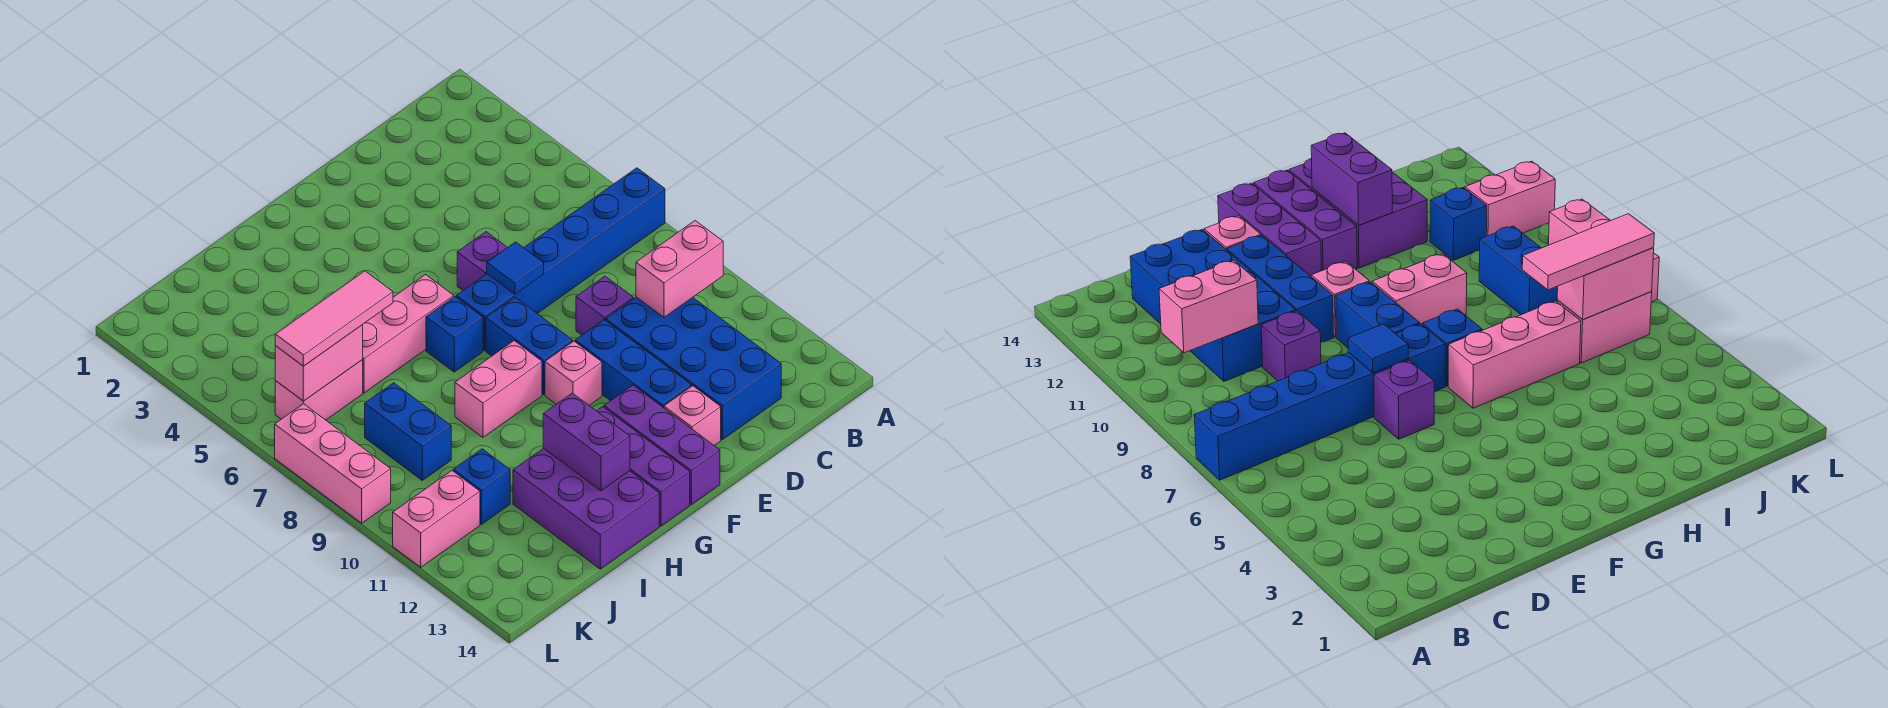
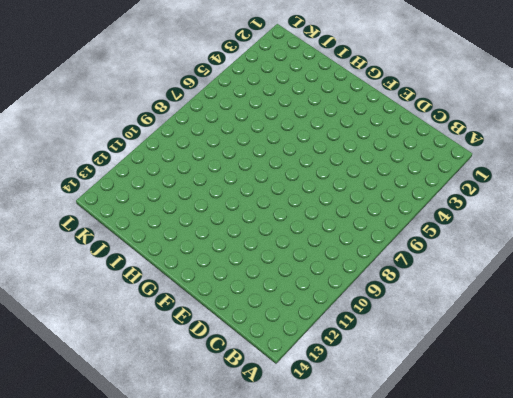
none -> blue brick A7:F7 level 1
none -> blue brick C10:D13 level 1
none -> purple brick D9 level 1

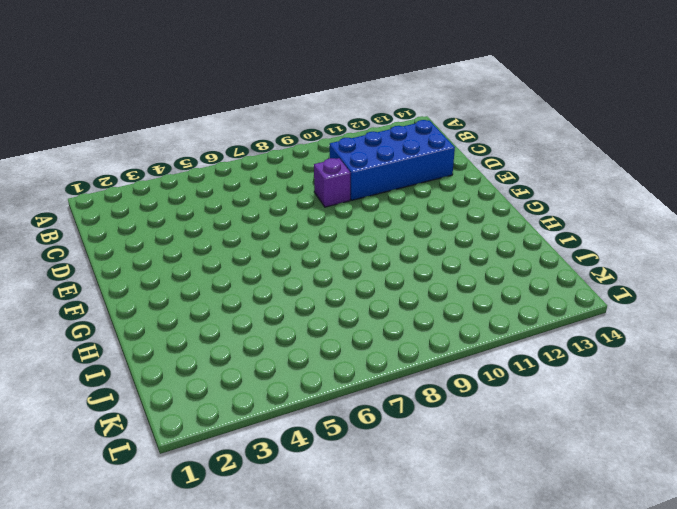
none -> blue brick A7:F7 level 1
none -> purple brick E6 level 1
none -> blue brick E10:E12 level 1

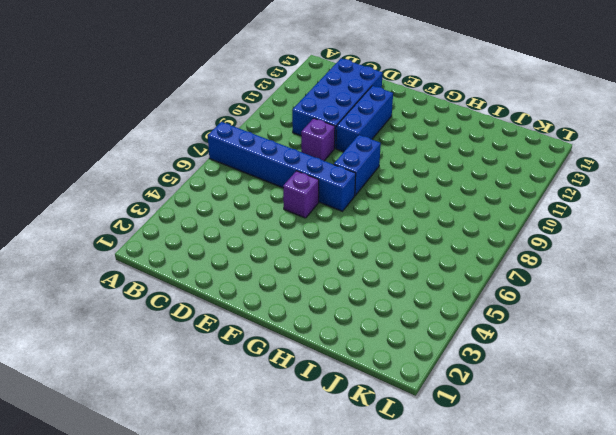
none -> pink brick E13 level 1
none -> pink brick F10 level 1
none -> purple brick F12:F14 level 1

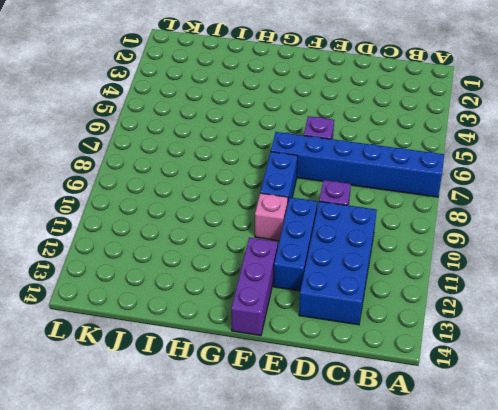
none -> pink brick E13 level 1
none -> pink brick G6:I6 level 1
none -> blue brick G7 level 1

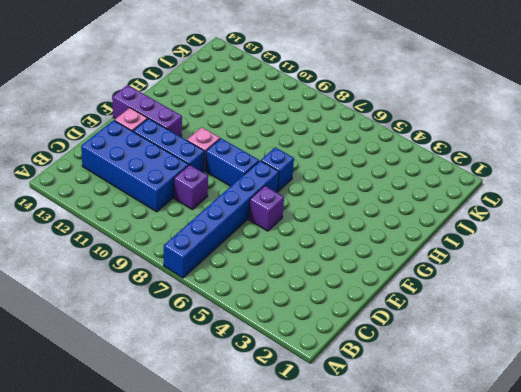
none -> pink brick G6:I6 level 1
none -> pink brick G9:H9 level 1
none -> purple brick G12:G14 level 1

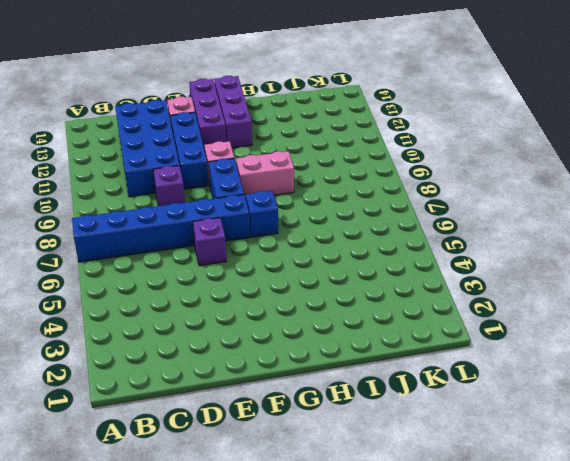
none -> pink brick G6:I6 level 1
none -> purple brick H12:I14 level 1
none -> pink brick J6:K6 level 1

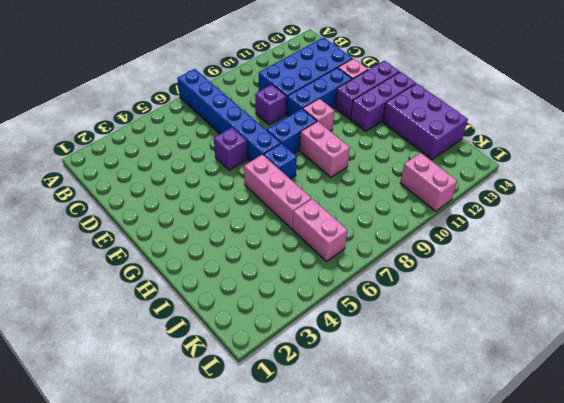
purple brick H13:J14 level 1 -> purple brick H12:I14 level 1
none -> blue brick J8:J9 level 1
none -> blue brick J11 level 1
none -> pink brick L7:L9 level 1

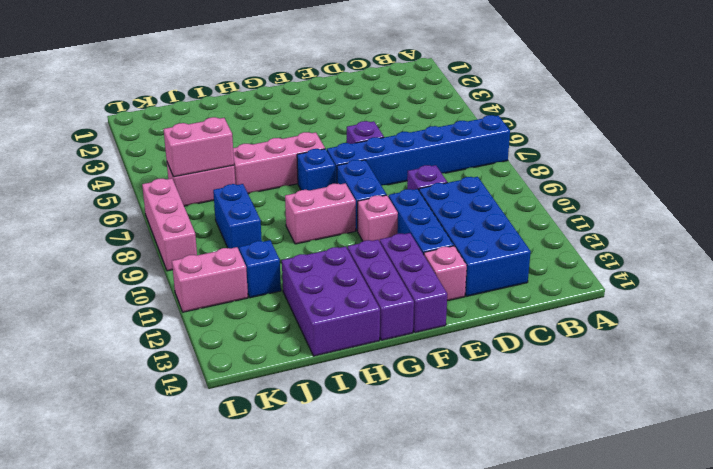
none -> pink brick B10:C10 level 2
none -> blue tile E7 level 2
none -> purple brick H12:H13 level 2

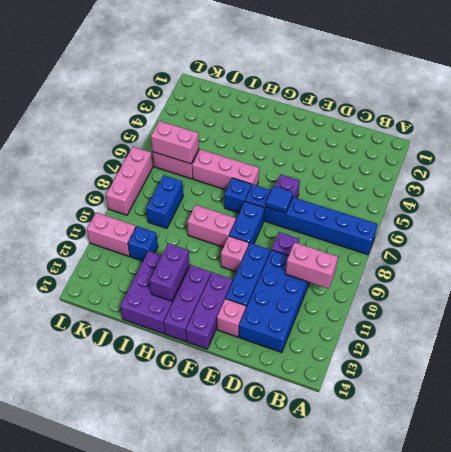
none -> pink tile I6:K6 level 3

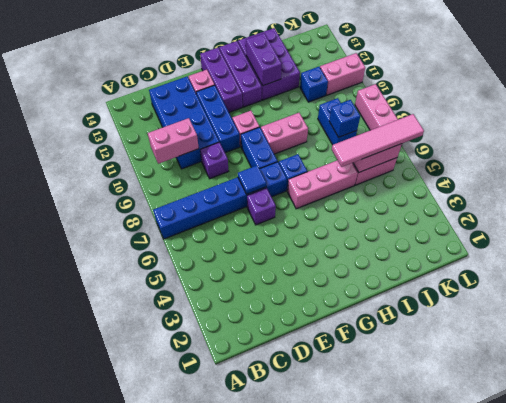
pink tile I6:L6 level 3 -> pink tile I6:K6 level 3
blue brick J8 level 2 -> none

